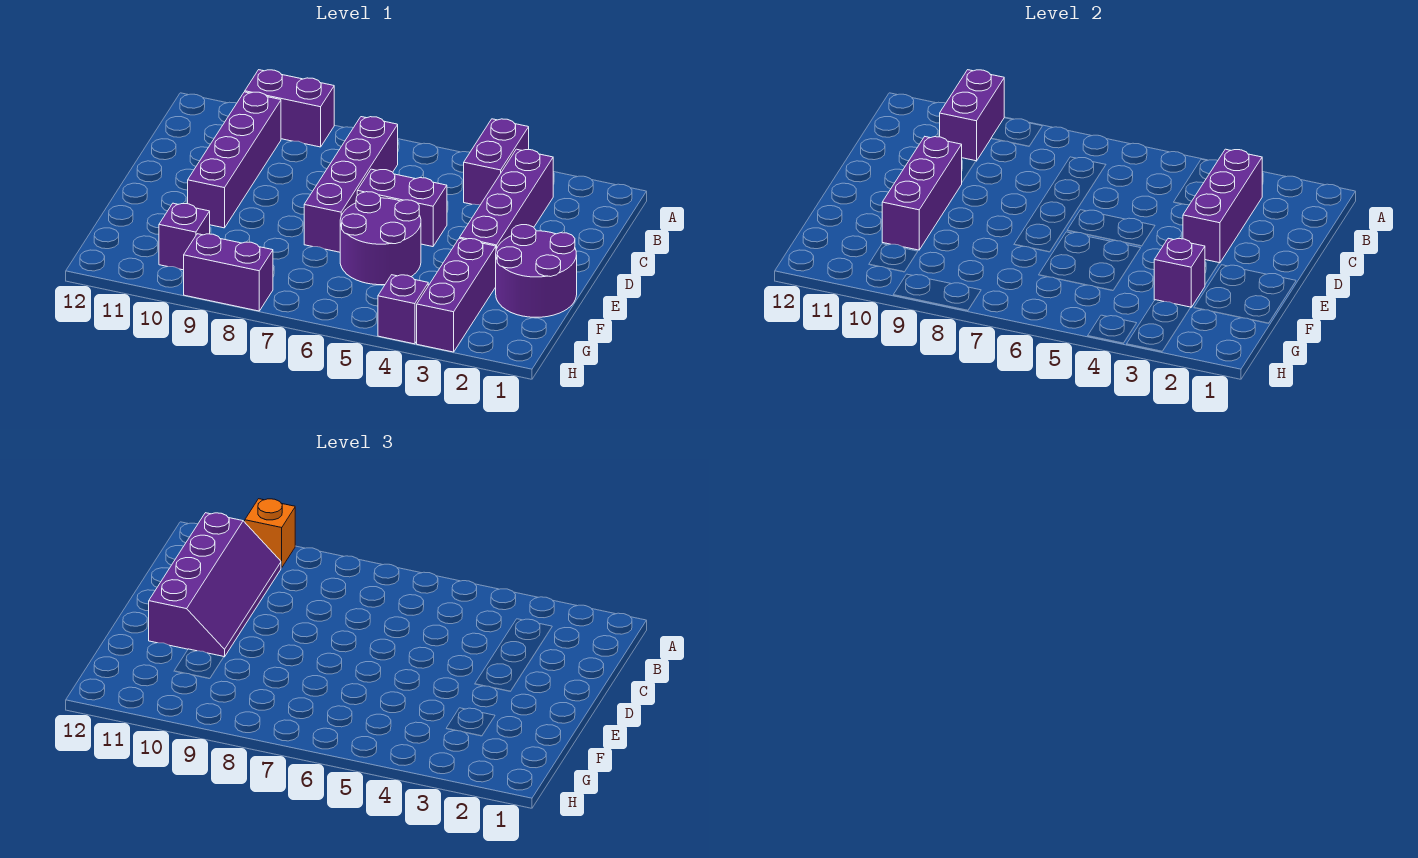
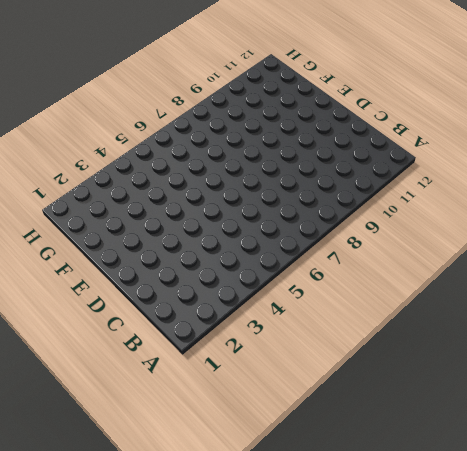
none -> purple brick A4:B4 level 1
none -> purple brick A9:A10 level 1
none -> purple brick B3:E3 level 1

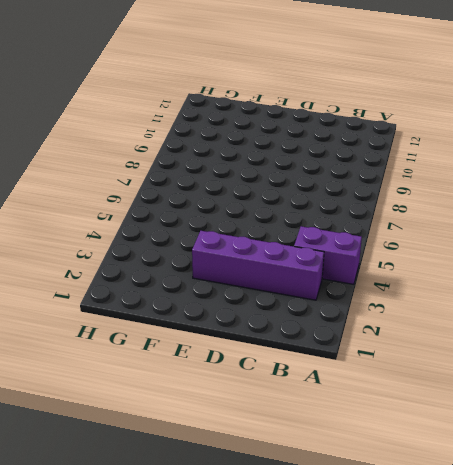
none -> purple brick A9:A10 level 1
none -> purple brick B7:E7 level 1
none -> purple brick B10:E10 level 1

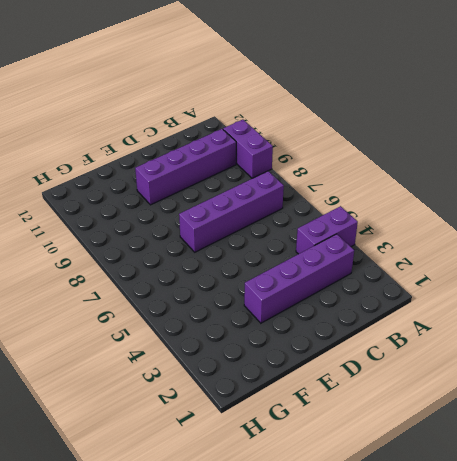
none -> purple brick D5:D6 level 1
none -> purple round brick E1:F2 level 1
none -> purple round brick E5:F6 level 1

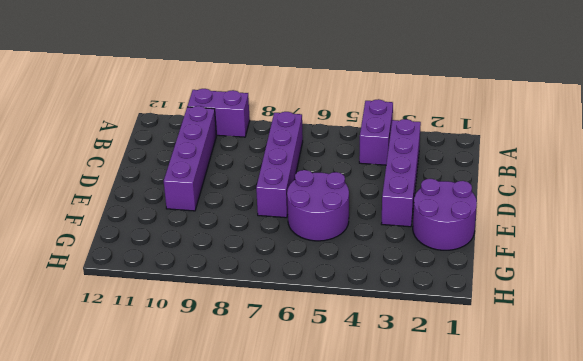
none -> purple brick D5:D6 level 1
none -> purple brick F3:H3 level 1
none -> purple brick G10 level 1

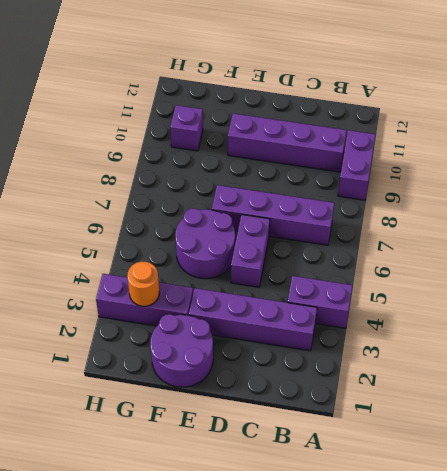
orange round brick G3 level 2 -> none
none -> purple brick H4 level 1
none -> purple brick H8:H9 level 1
none -> purple brick A10:B10 level 2

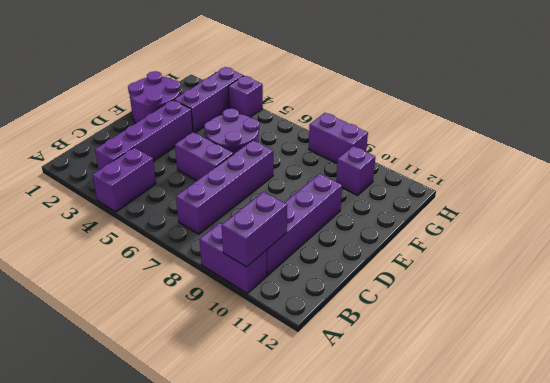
none -> purple brick B3:D3 level 2
none -> purple brick D10:F10 level 2
none -> purple brick F3 level 2

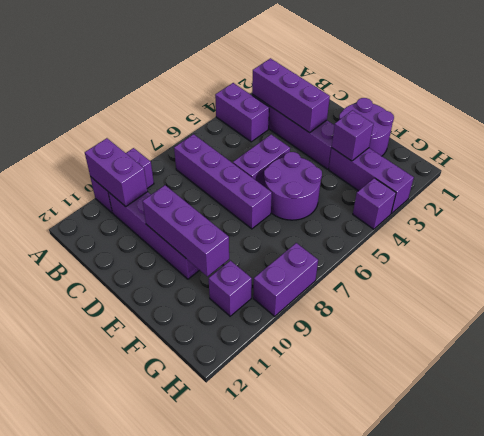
none -> orange brick A10 level 3
none -> purple slope B10:E11 level 3 top 11

